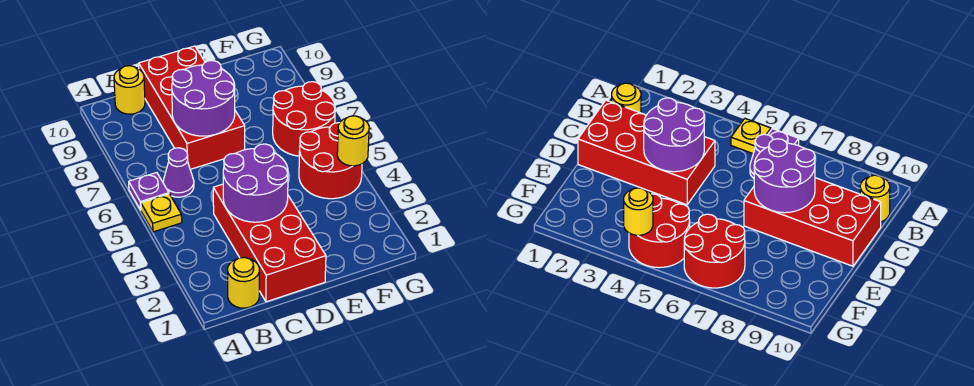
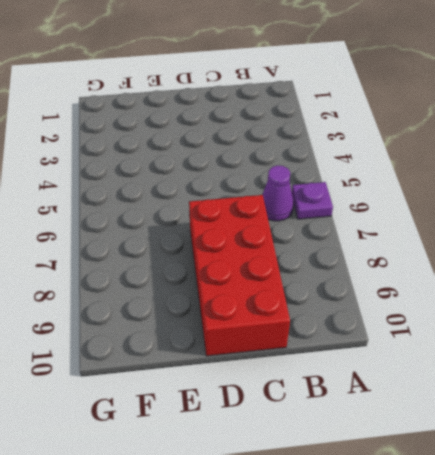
none -> yellow plate A5 level 1
none -> yellow round brick B1 level 1
none -> yellow round brick B10 level 1

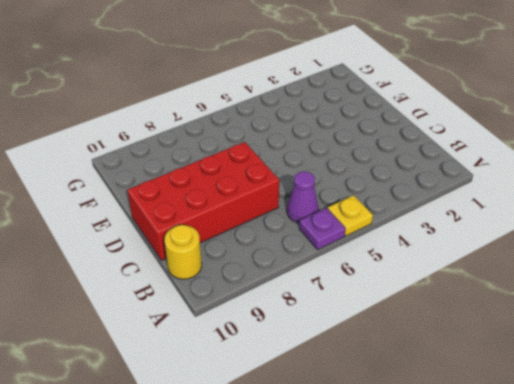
none -> yellow round brick B1 level 1
none -> red brick C1:D4 level 1
none -> red round brick F4:G5 level 1

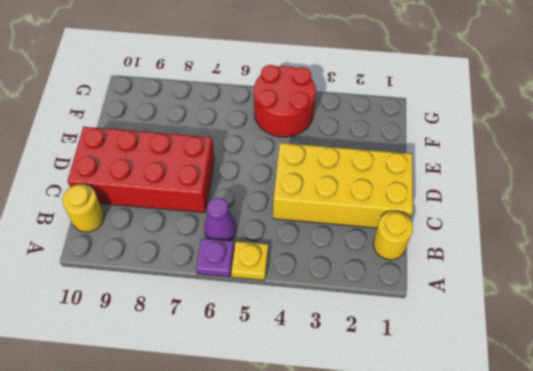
yellow brick C1:D4 level 1 -> red brick C1:D4 level 1
none -> red round brick F6:G7 level 1
none -> purple round brick C3:D4 level 2
none -> purple round brick C7:D8 level 2

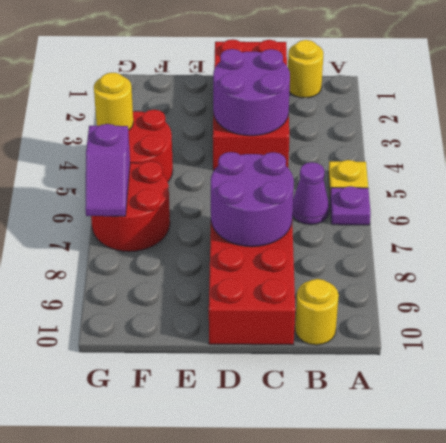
purple slope G6:G7 level 2 top 6 -> none

